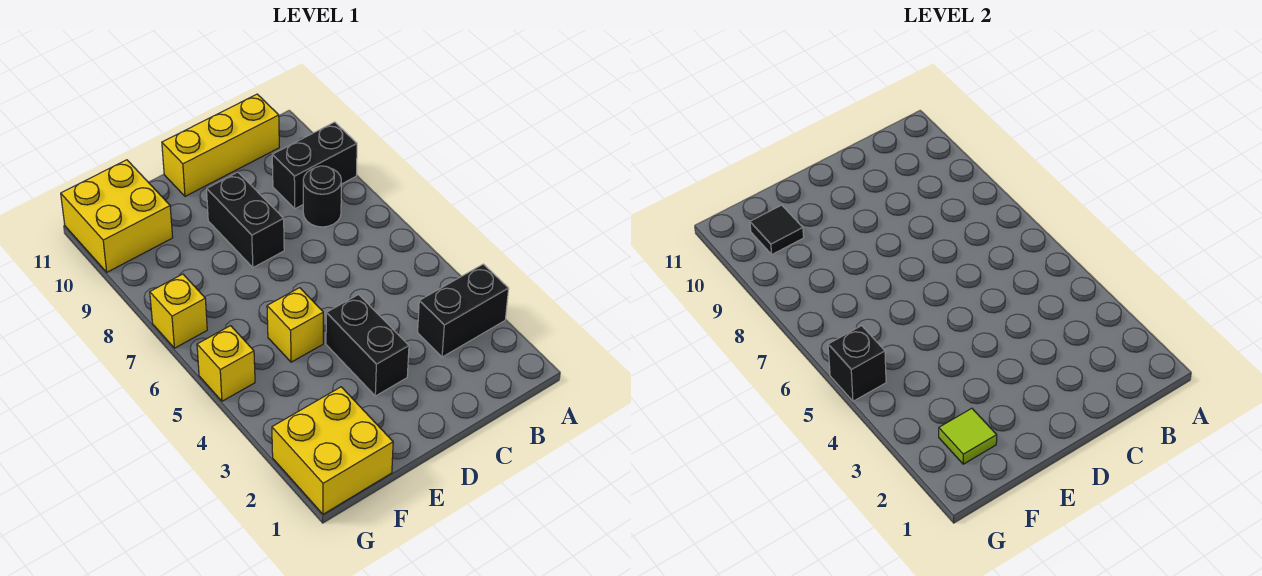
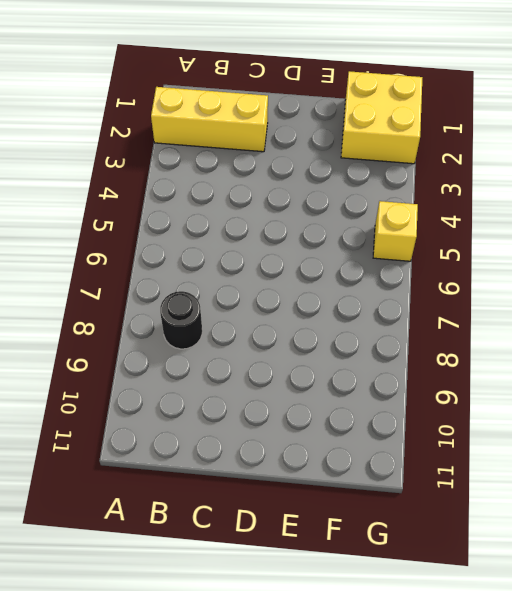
yellow brick A2:C2 level 1 -> yellow brick B11:D11 level 1
none -> black brick A3:B3 level 1
none -> black brick A9:B9 level 1
none -> black brick D3:D4 level 1

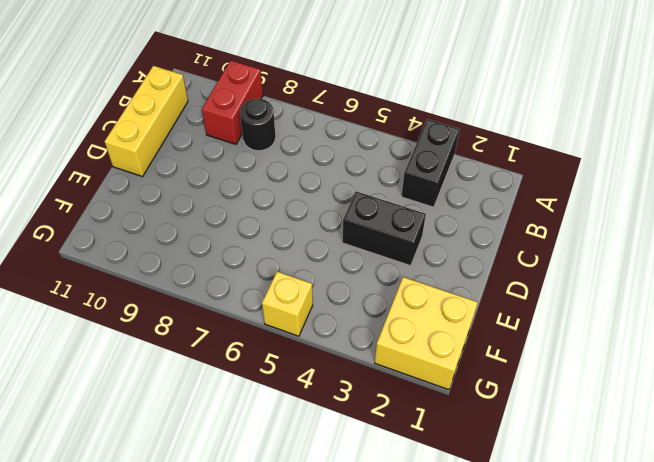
red brick A9:B9 level 1 -> black brick A9:B9 level 1
none -> black brick D8:D9 level 1
none -> yellow brick E5 level 1
none -> yellow brick F10:G11 level 1

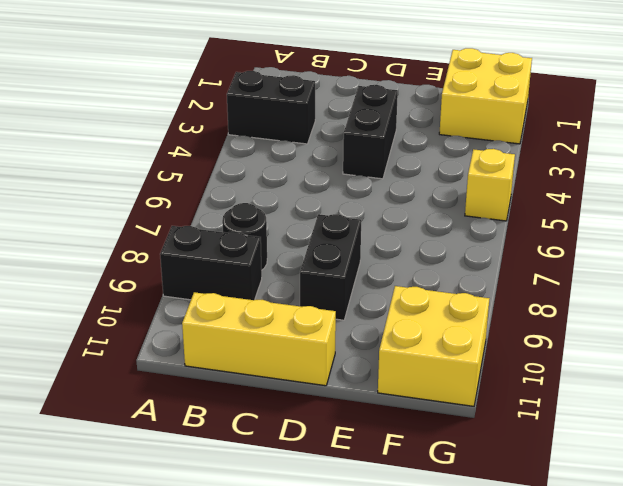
none -> yellow brick E5 level 1
none -> yellow brick G7 level 1
none -> lime tile F2 level 2

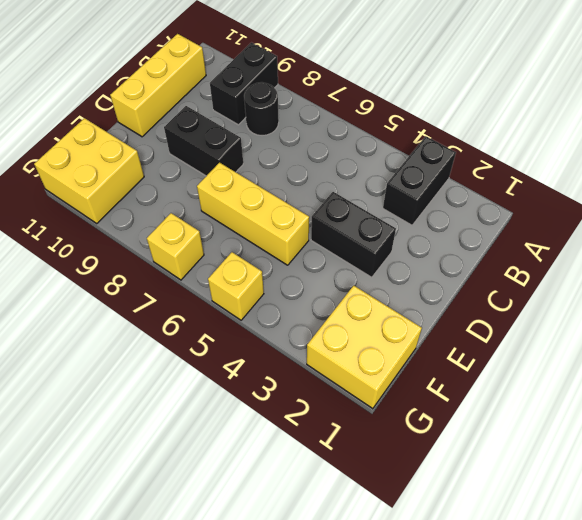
yellow brick E5:E7 level 1 -> yellow brick E5 level 1
none -> lime tile F2 level 2
none -> black tile F10 level 2
none -> black brick G5 level 2

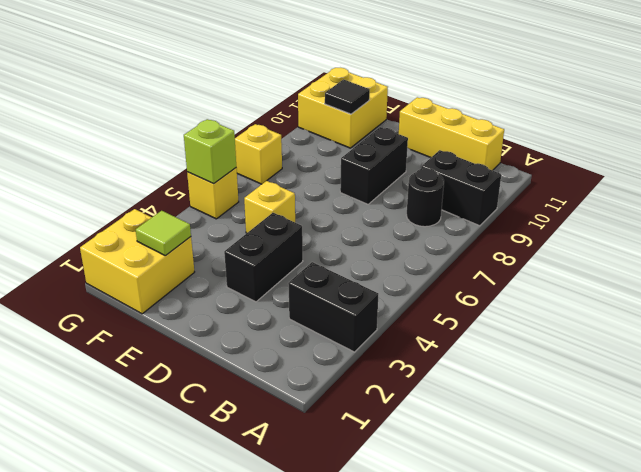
lime brick G5 level 2 -> black brick G5 level 2

